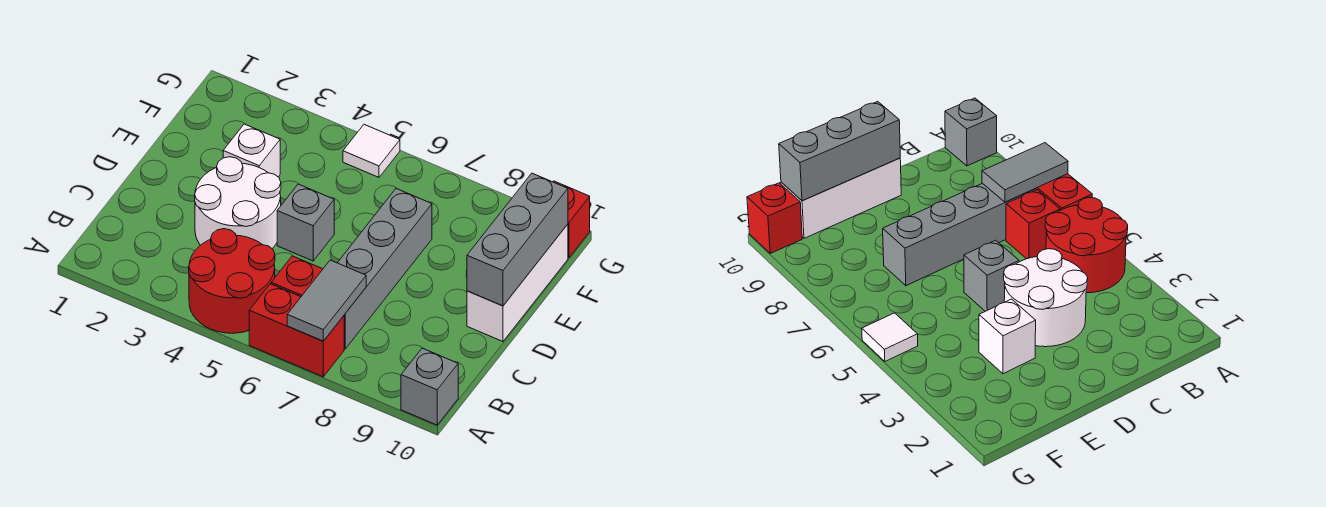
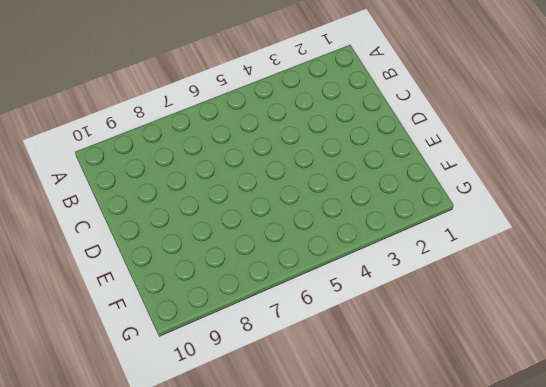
none -> red round brick A4:B5 level 1
none -> red brick A6:A7 level 1
none -> grey brick A10 level 1

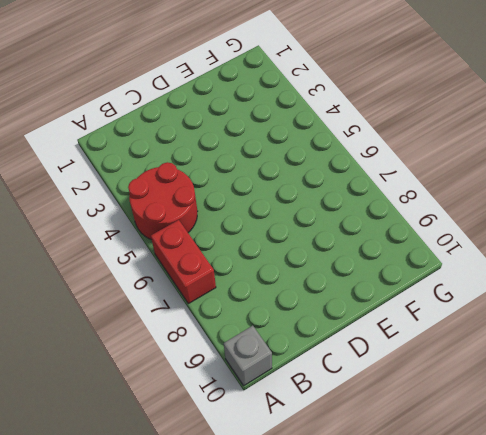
none -> red brick B6 level 1
none -> grey brick B7:E7 level 1
none -> white round brick C3:D4 level 1

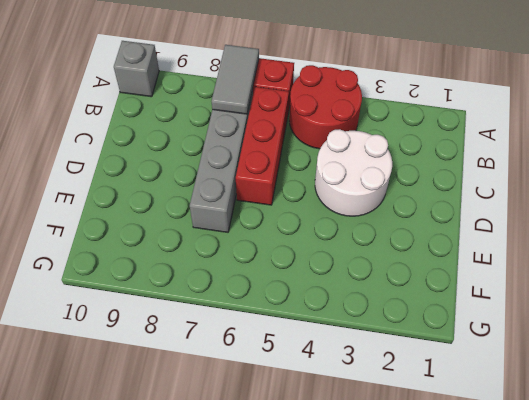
red brick B6:D6 level 1 -> red brick B6 level 1
none -> grey brick D5 level 1
none -> white brick D10:F10 level 1
none -> white brick E3 level 1

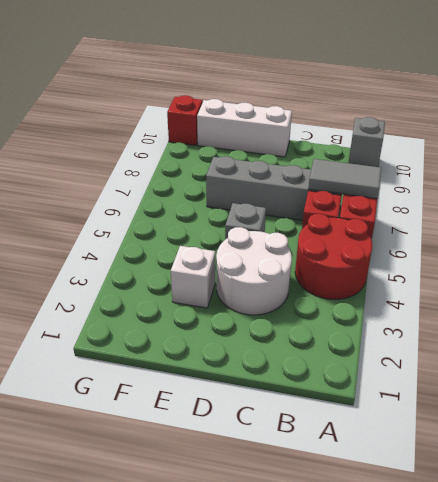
none -> white tile G5 level 1
none -> grey brick D10:F10 level 2

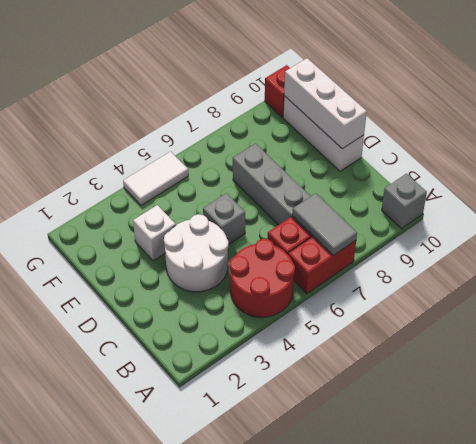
white brick D10:F10 level 2 -> grey brick D10:F10 level 2
white tile G4:G5 level 1 -> white tile G5 level 1

